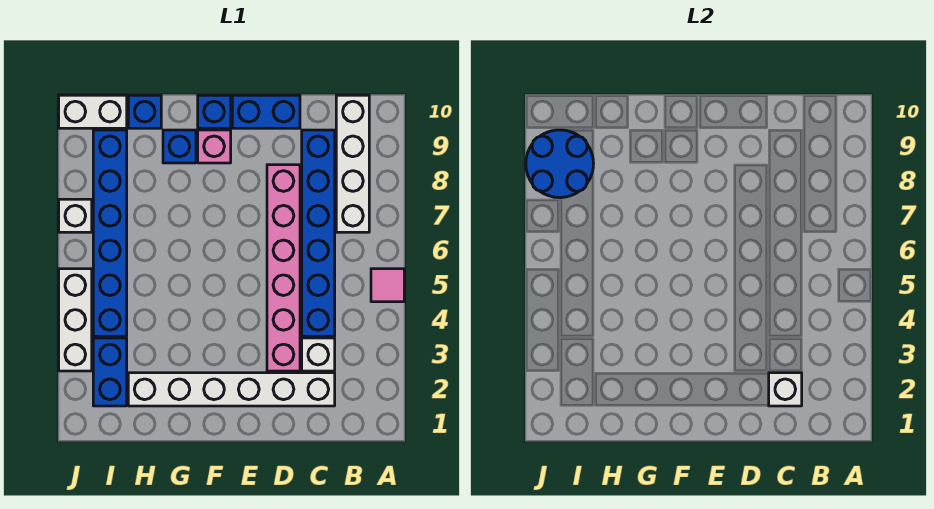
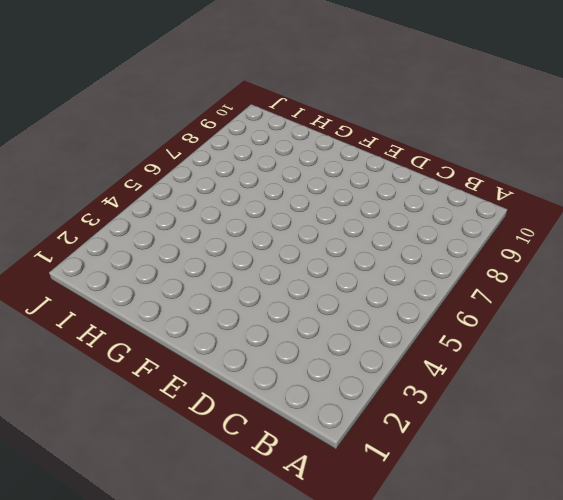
none -> pink tile A5 level 1
none -> white brick B7:B10 level 1
none -> white brick C2:H2 level 1

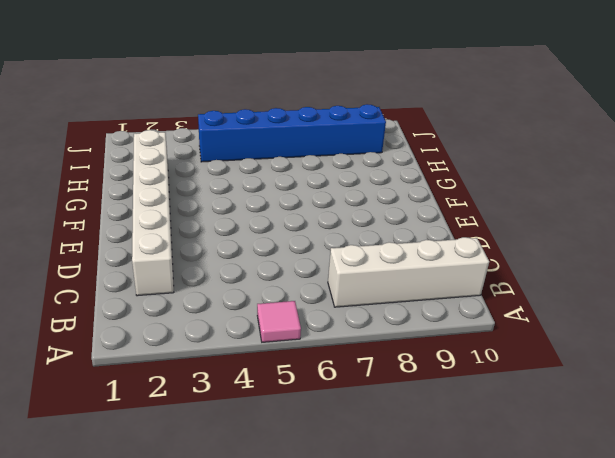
none -> white brick C3 level 1
none -> blue brick C4:C9 level 1
none -> pink brick D3:D8 level 1

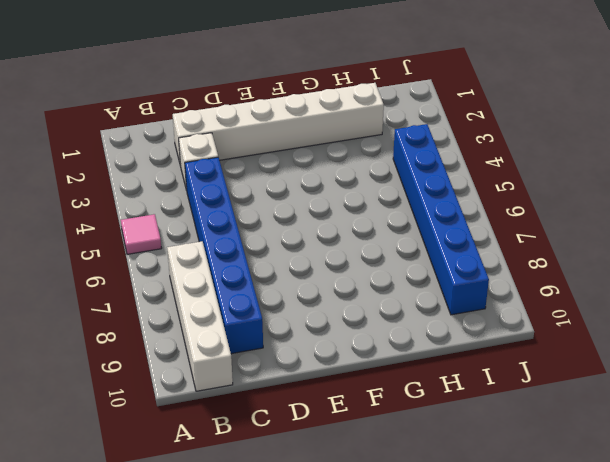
none -> pink brick D3:D8 level 1
none -> blue brick D10:E10 level 1
none -> pink brick F9 level 1

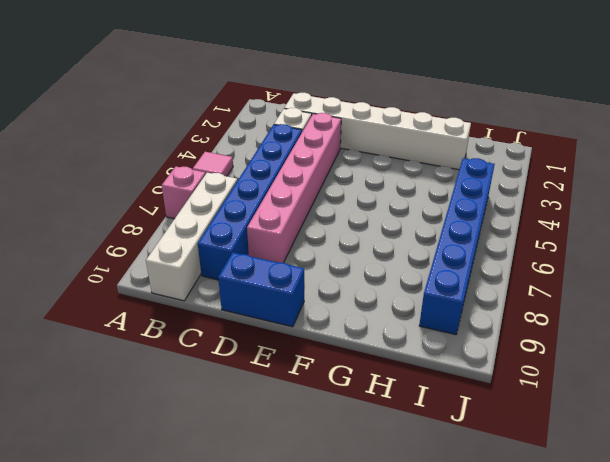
pink brick A7 level 1 -> pink brick F9 level 1
none -> blue brick F10 level 1
none -> blue brick G9 level 1
none -> blue brick H10 level 1

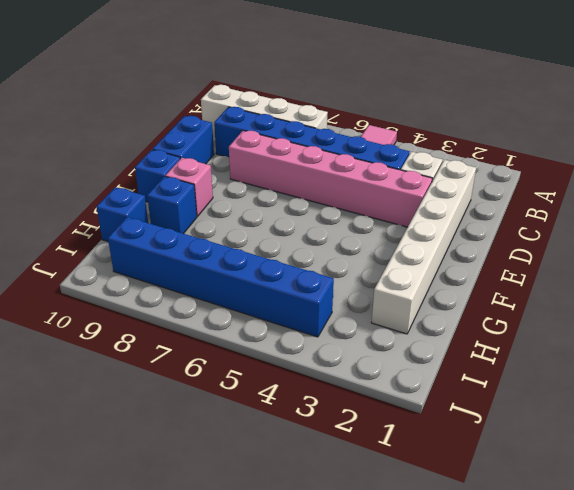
none -> blue brick I2:I3 level 1
none -> white brick I10:J10 level 1
none -> white brick J3:J5 level 1

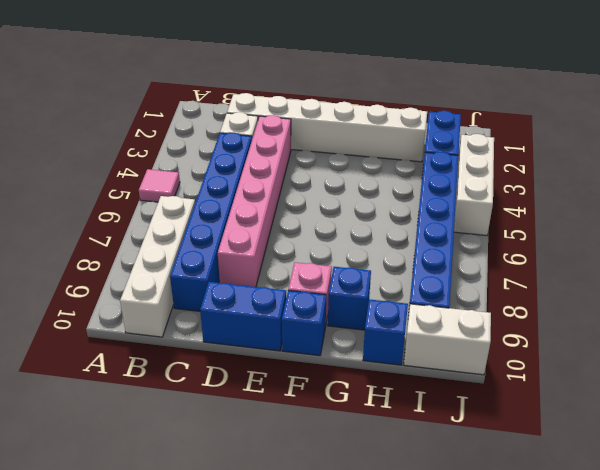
none -> white brick J7 level 1
none -> white brick C2 level 2
none -> blue round brick I8:J9 level 2

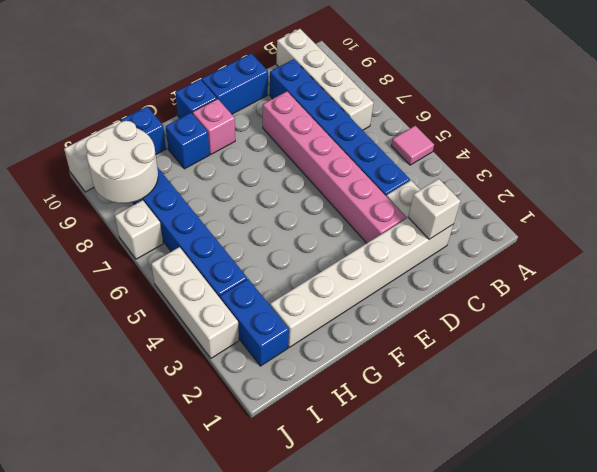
white round brick I8:J9 level 2 -> blue round brick I8:J9 level 2

